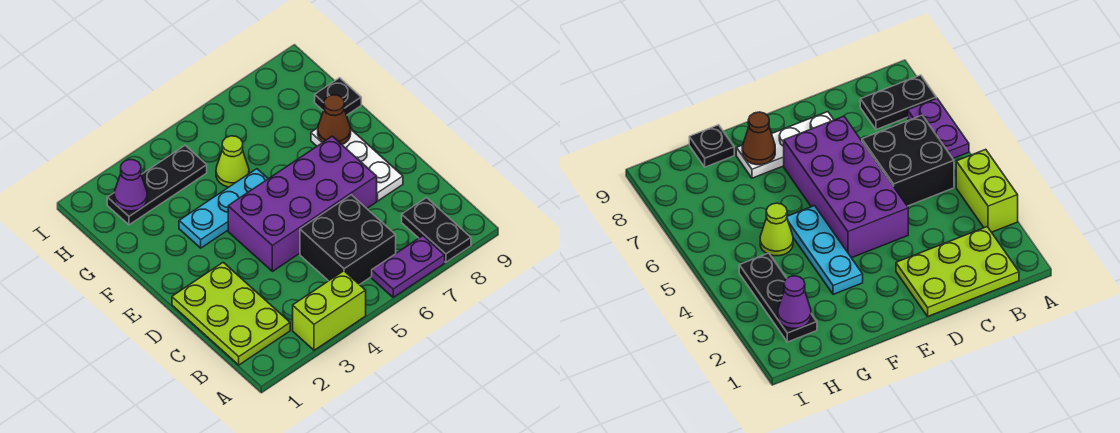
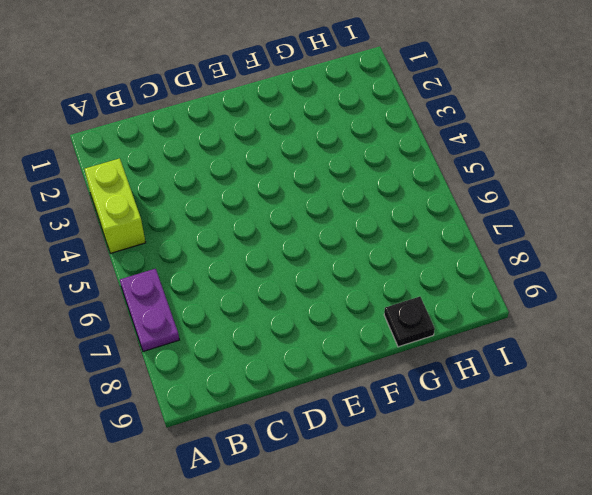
none -> black plate A8:B8 level 1
none -> lime plate B1:D2 level 1
none -> black brick B5:C6 level 1

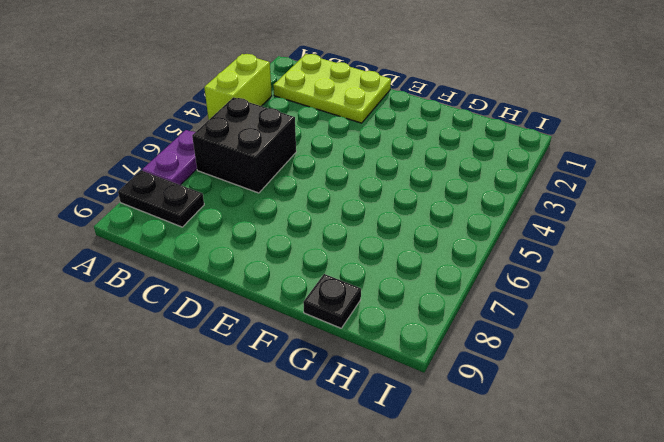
none -> purple brick D4:E7 level 1
none -> white plate D8:F8 level 1
none -> cyan plate F3:F5 level 1

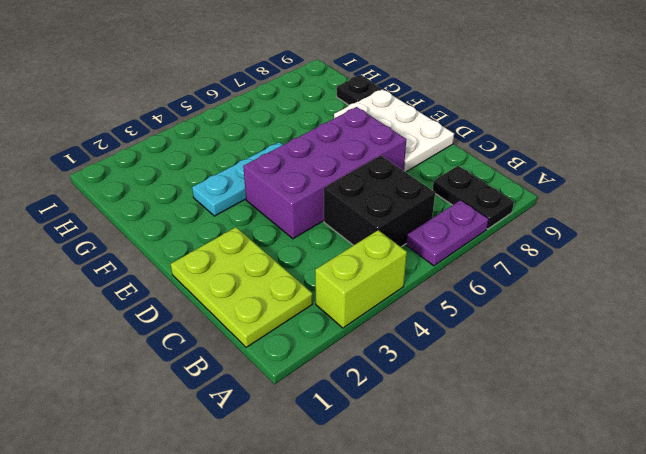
white plate D8:F9 level 1 -> white plate D8:F8 level 1
none -> lime cone G5 level 1
none -> black plate H2:H4 level 1
none -> brown cone F8 level 2

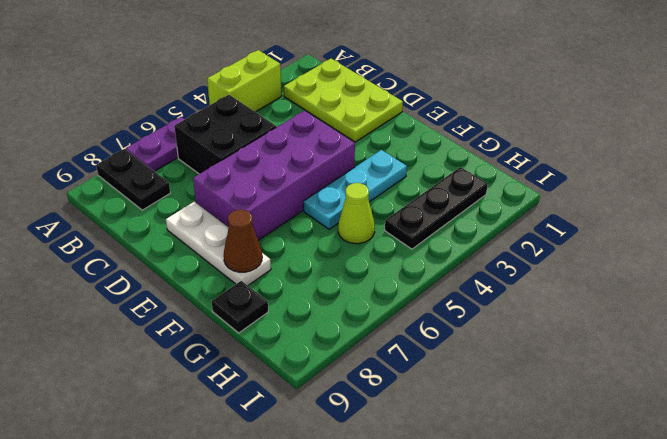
none -> purple cone H2 level 2

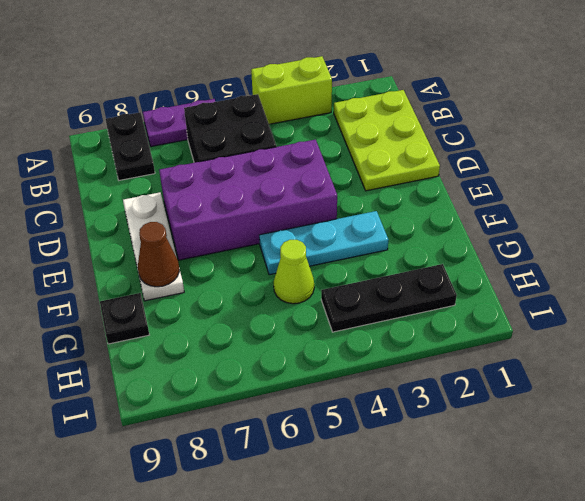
none -> purple cone H2 level 2

